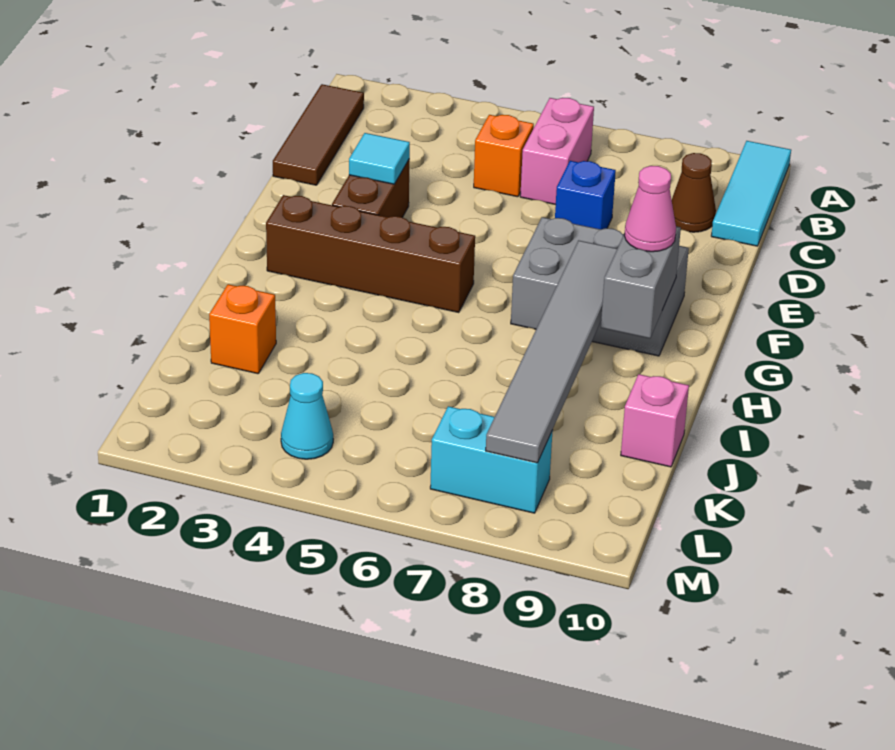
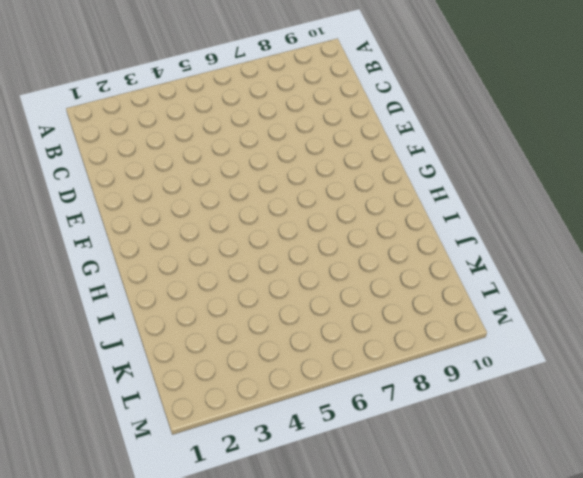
none -> cyan tile A10:C10 level 1
none -> brown tile B1:D1 level 1
none -> pink brick B6:C6 level 1

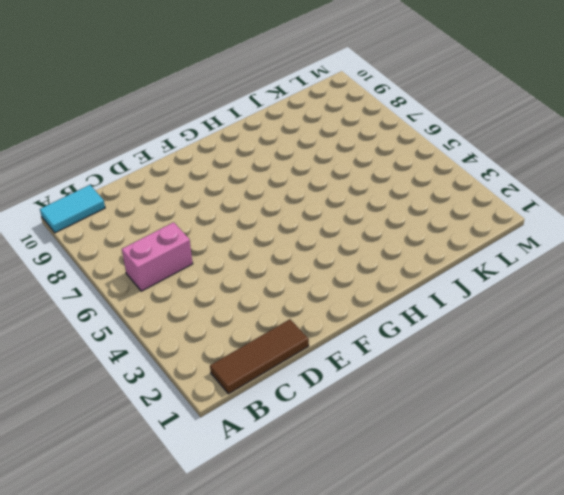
cyan tile A10:B10 level 1 -> cyan tile A10:C10 level 1
none -> orange brick C5 level 1
none -> brown cone C9 level 1
none -> blue brick D7 level 1

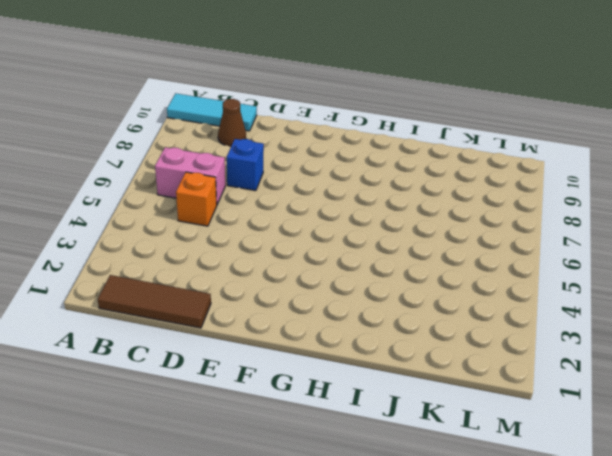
none -> brown brick E3:F3 level 1
none -> grey brick F7:G9 level 1
none -> brown brick G2:G5 level 1

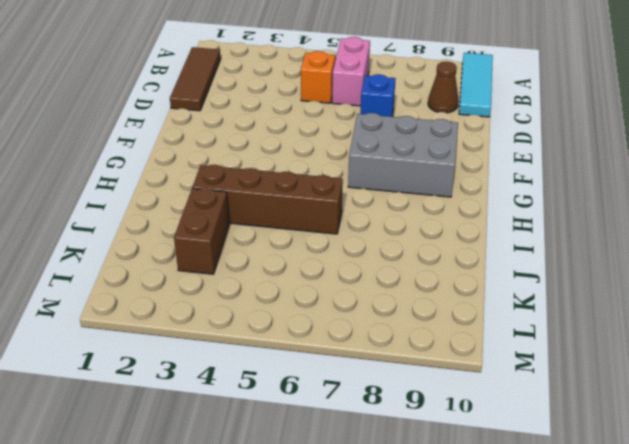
brown brick I3:I6 level 1 -> brown brick G2:G5 level 1
brown brick J3:K3 level 1 -> brown brick E3:F3 level 1
none -> orange brick J2 level 1
none -> pink brick J10 level 1
none -> cyan cone L4 level 1

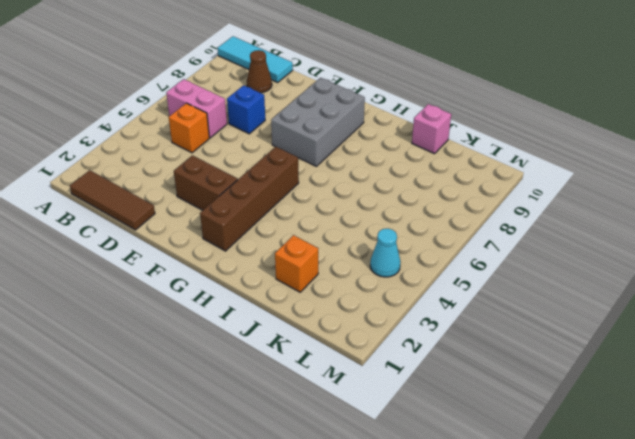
none -> cyan brick L7:L8 level 1
none -> cyan tile E3 level 2
none -> grey tile G8:L8 level 2

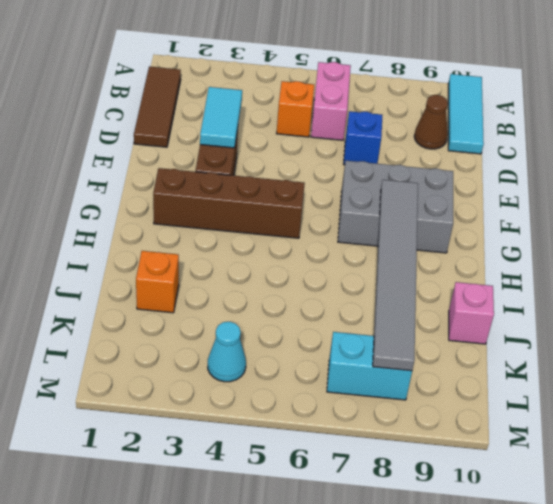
cyan tile D3:E3 level 2 -> cyan tile E3 level 2
none -> grey brick G9:H9 level 2
none -> pink cone G9 level 3

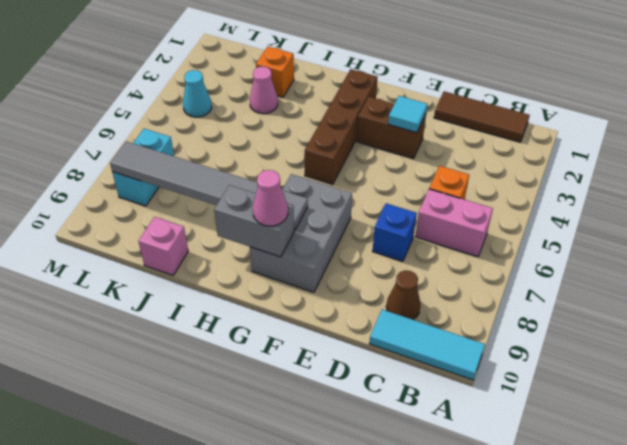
pink cone J3 level 1 -> none

